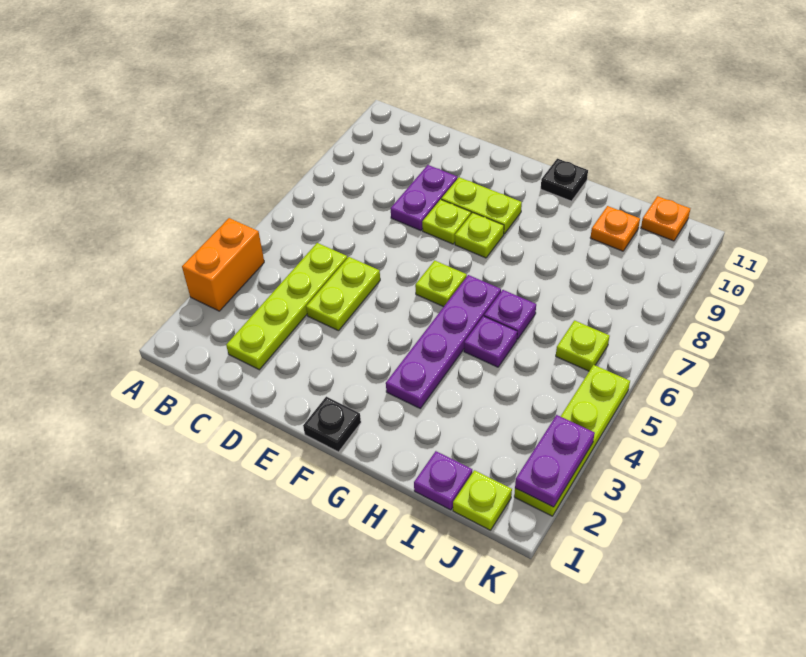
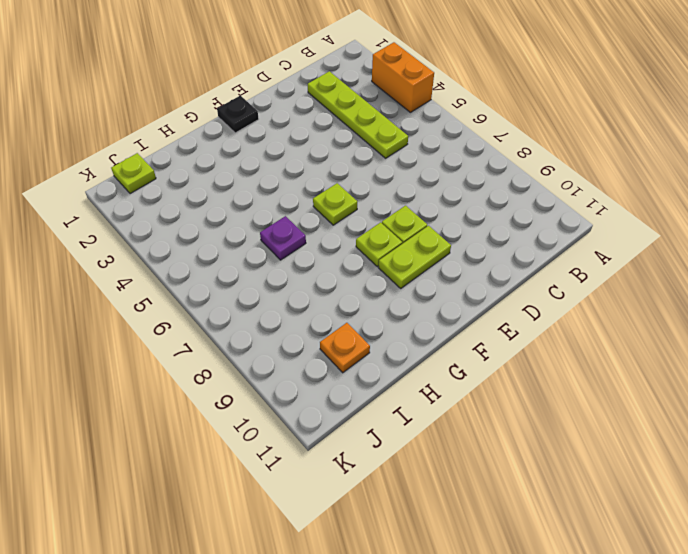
none -> lime plate D4:D5 level 1
none -> purple plate D8:D9 level 1
none -> purple plate G3:G6 level 1

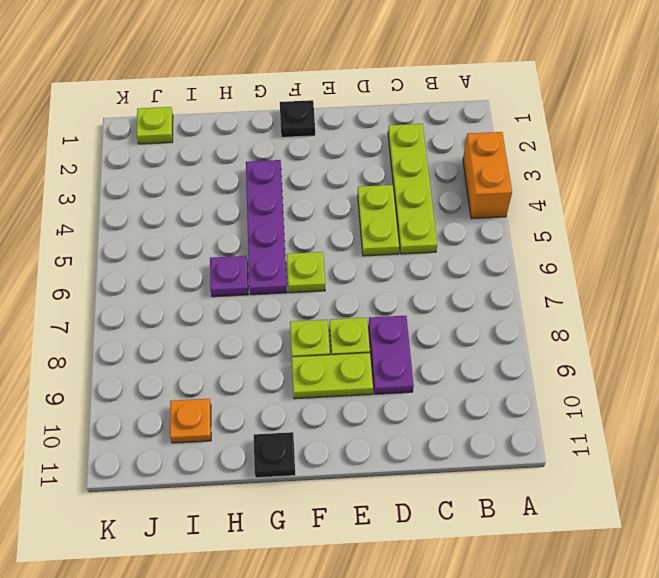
none -> purple plate H5 level 1
none -> purple plate I1 level 1
none -> lime plate J6 level 1

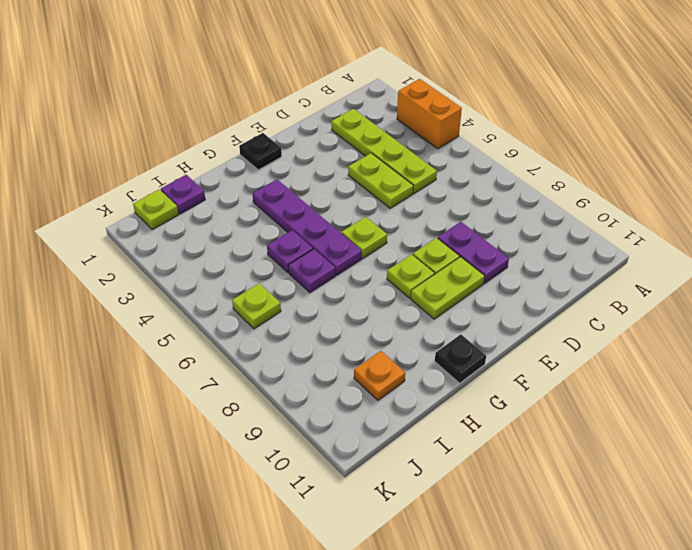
none -> orange plate J11 level 1
none -> lime plate K2:K5 level 1
none -> purple plate K2:K3 level 2

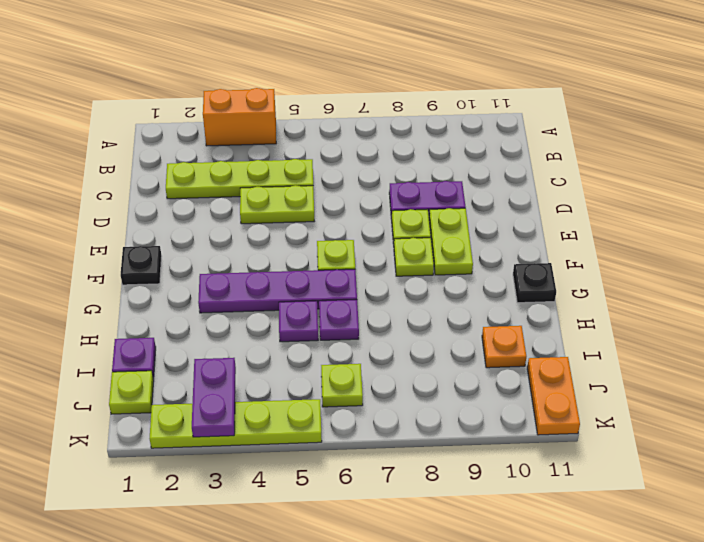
purple plate J3:K3 level 2 -> purple plate K2:K3 level 2
orange plate J11:K11 level 1 -> orange plate J11 level 1

